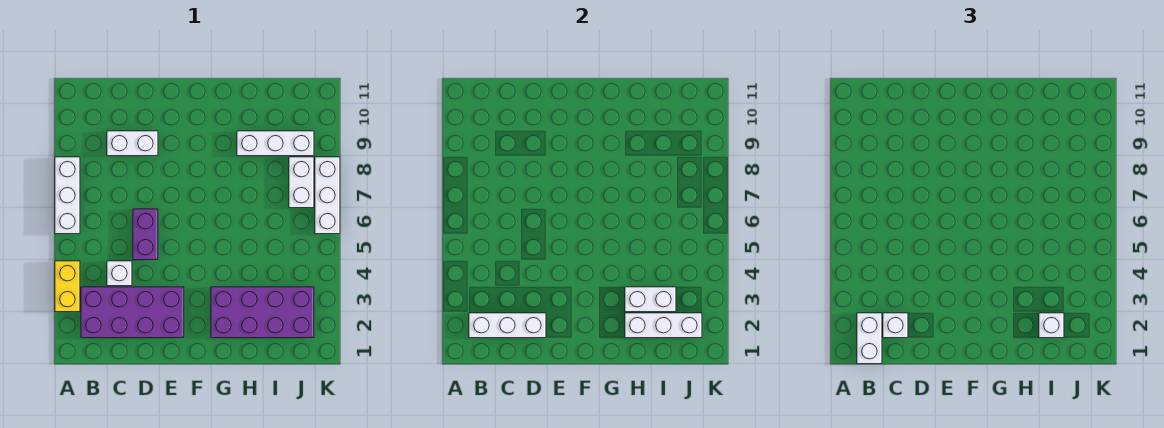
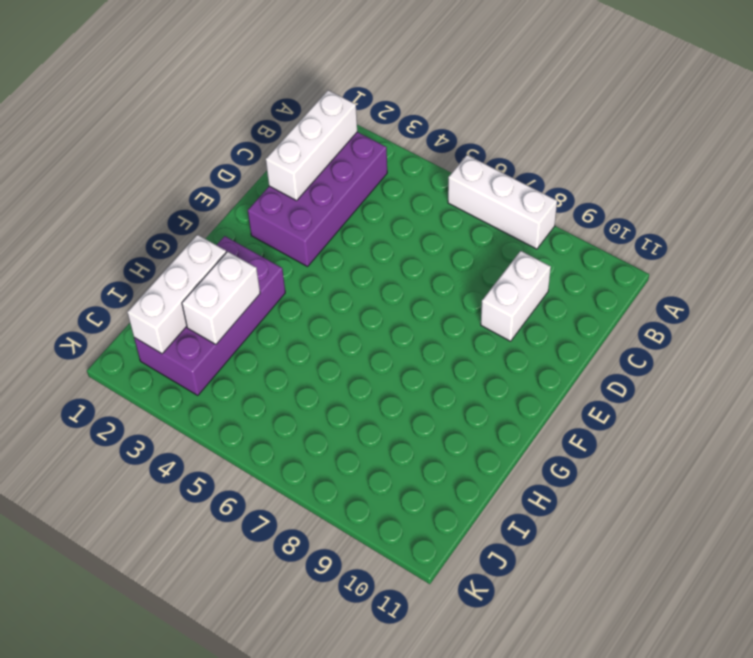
none -> yellow brick A3:A4 level 1
none -> white brick C4 level 1
none -> purple brick D5:D6 level 1

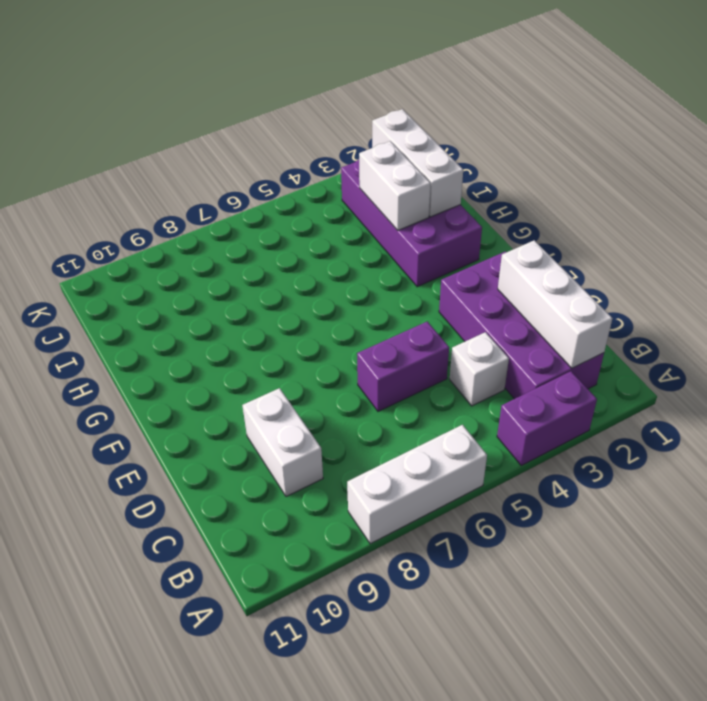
purple brick A3:A4 level 1 -> yellow brick A3:A4 level 1
none -> white brick H9:J9 level 1
none -> white brick J7:J8 level 1
none -> white brick K6:K8 level 1

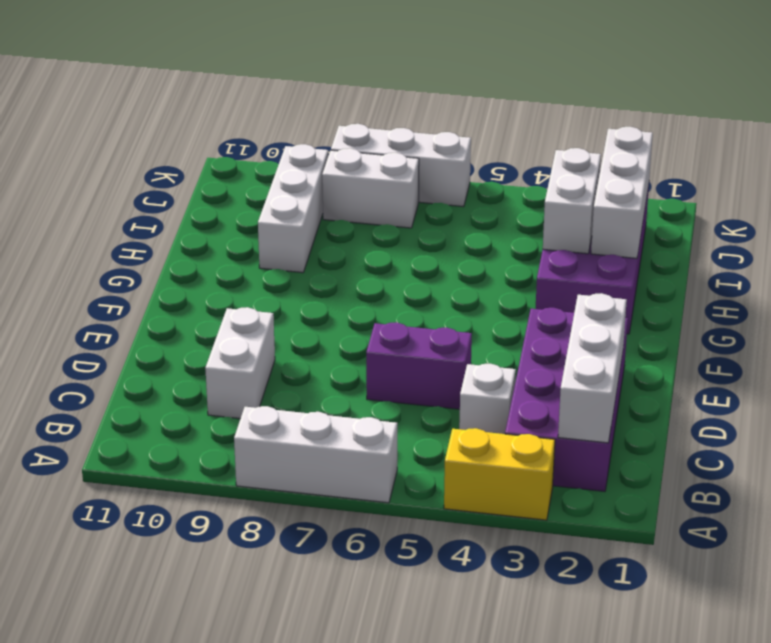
none -> white brick B1:B2 level 3
none -> white brick C2 level 3
none -> white brick I2 level 3

